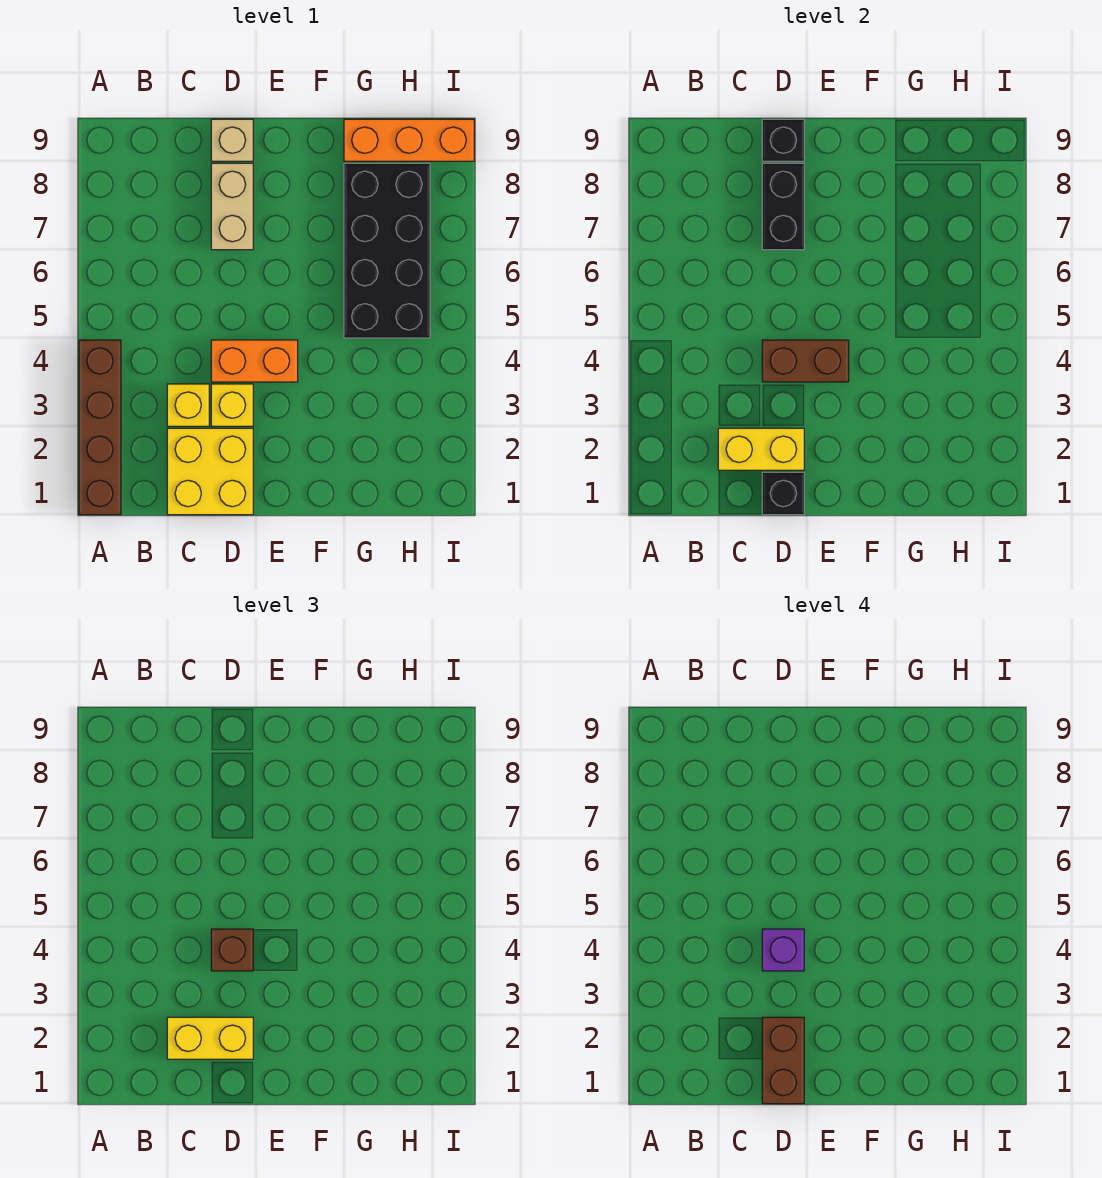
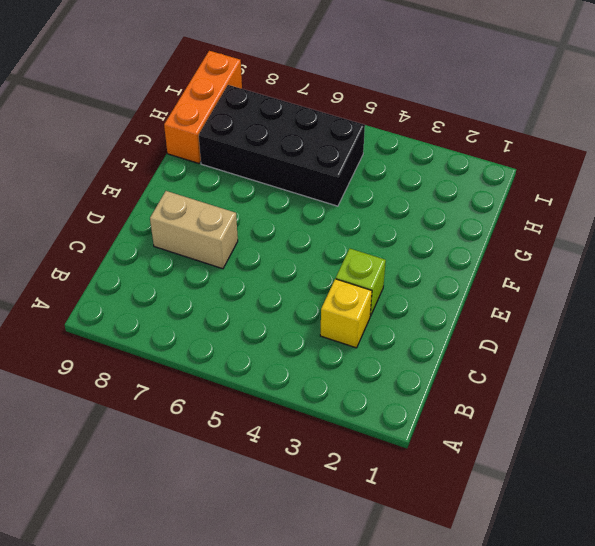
lime brick D3 level 1 -> yellow brick D3 level 1
none -> brown brick A1:A4 level 1
none -> yellow brick C1:D2 level 1
none -> orange brick D4:E4 level 1

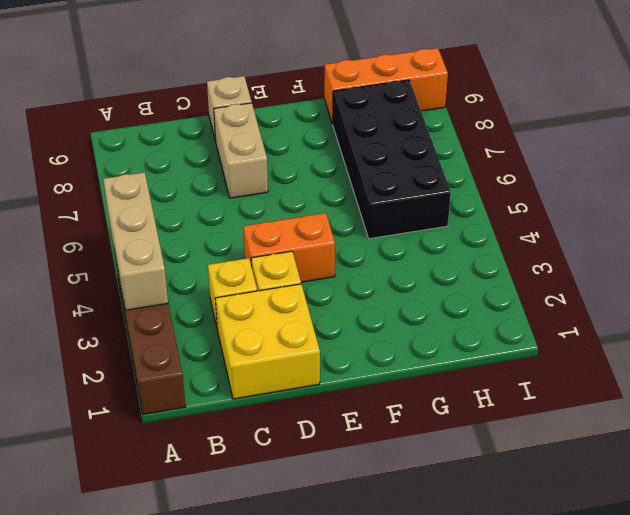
tan brick A3:A5 level 2 -> none
none -> yellow brick C2:D2 level 2
none -> black brick D1 level 2
none -> brown brick D4:E4 level 2

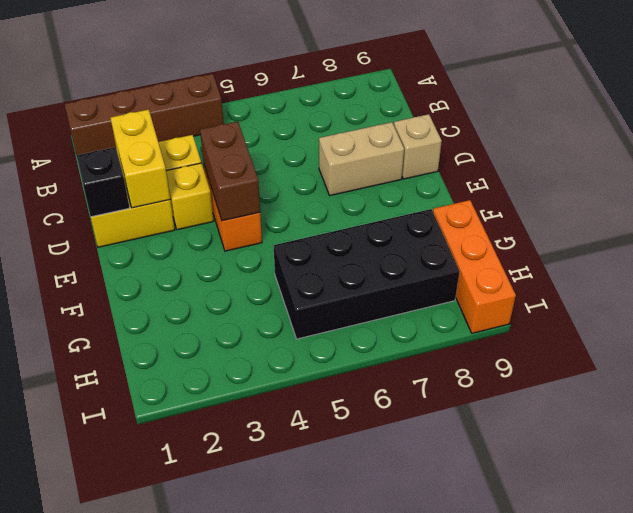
none -> black brick D7:D8 level 2
none -> black brick D9 level 2
none -> yellow brick C2:D2 level 3

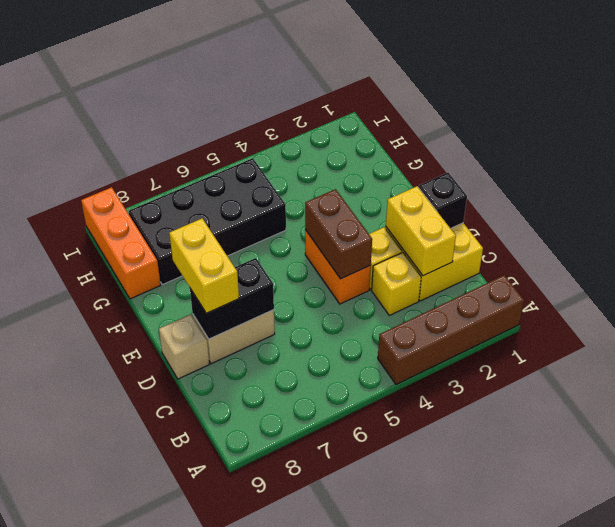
yellow brick D8:E8 level 3 -> yellow brick C2:D2 level 3
none -> black brick D9 level 2
none -> brown brick D4 level 3
none -> brown brick D1:D2 level 4

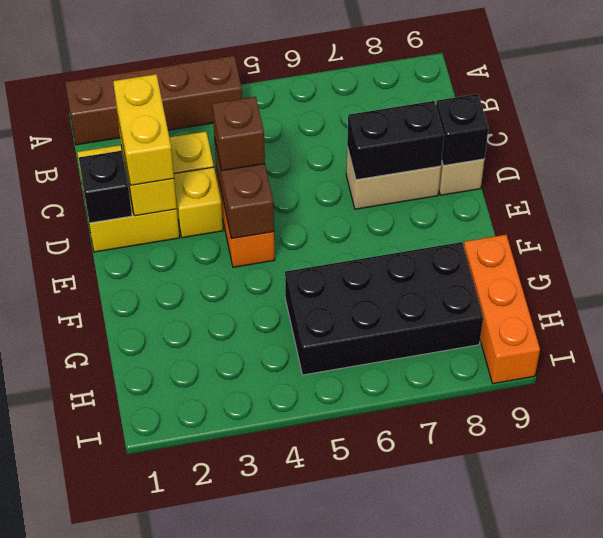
none -> brown brick D1:D2 level 4
none -> purple brick D4 level 4

